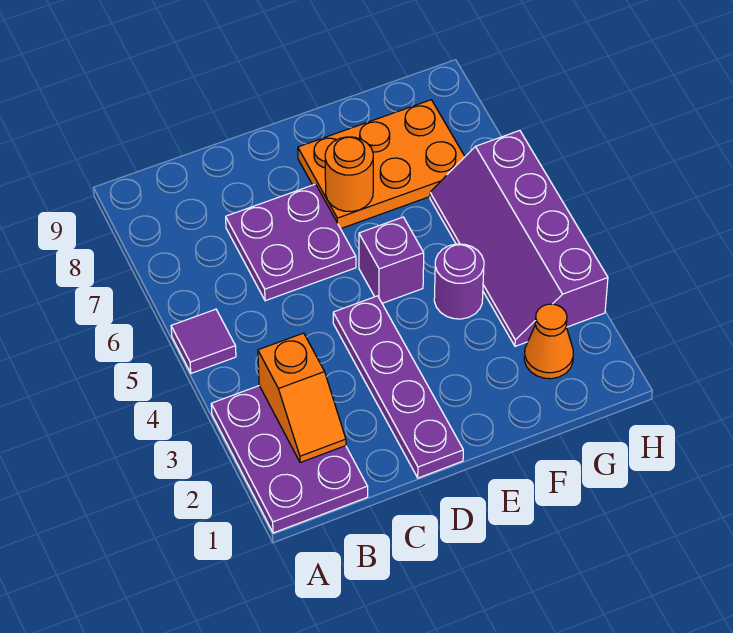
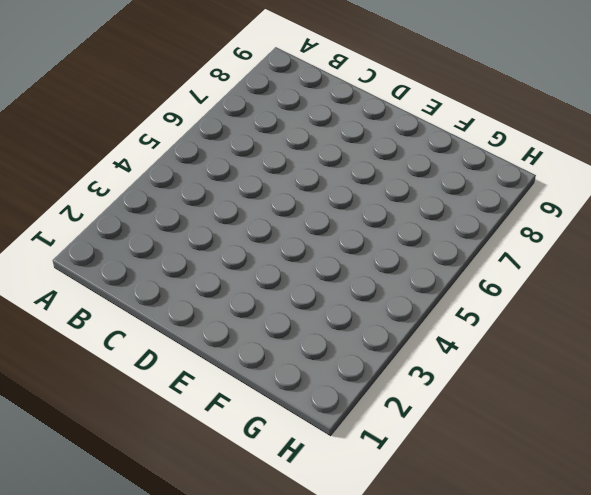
none -> purple plate A1:B3 level 1
none -> purple tile A5 level 1

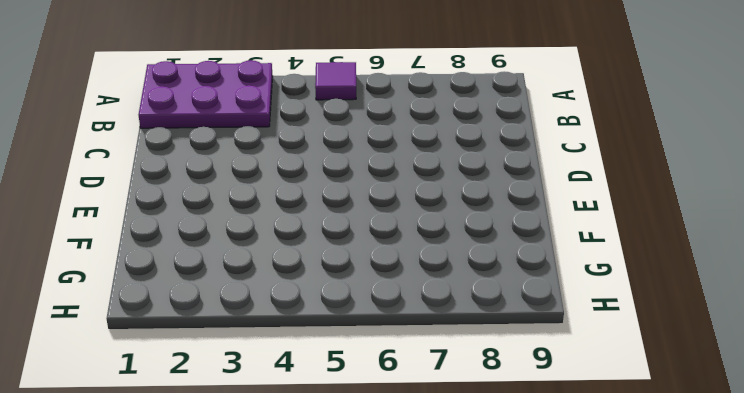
none -> purple plate C6:D7 level 1
none -> purple plate D1:D4 level 1

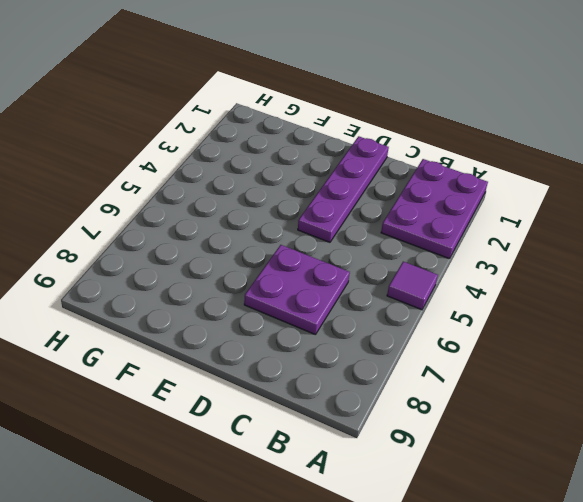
none -> purple brick E5 level 1
none -> orange plate E7:G8 level 1

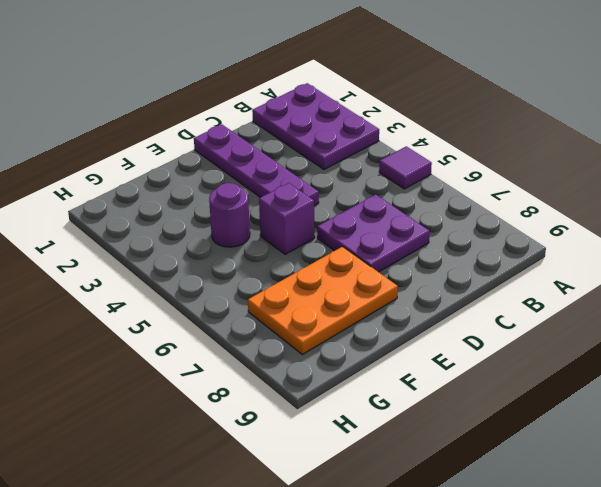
none -> orange cone G2 level 1
none -> purple slope G3:H6 level 1 top H

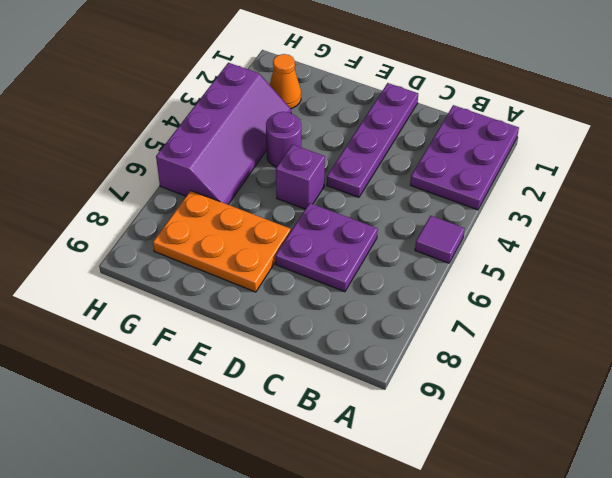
none -> orange slope B2:B3 level 2 top 3
none -> orange round brick E7 level 2

